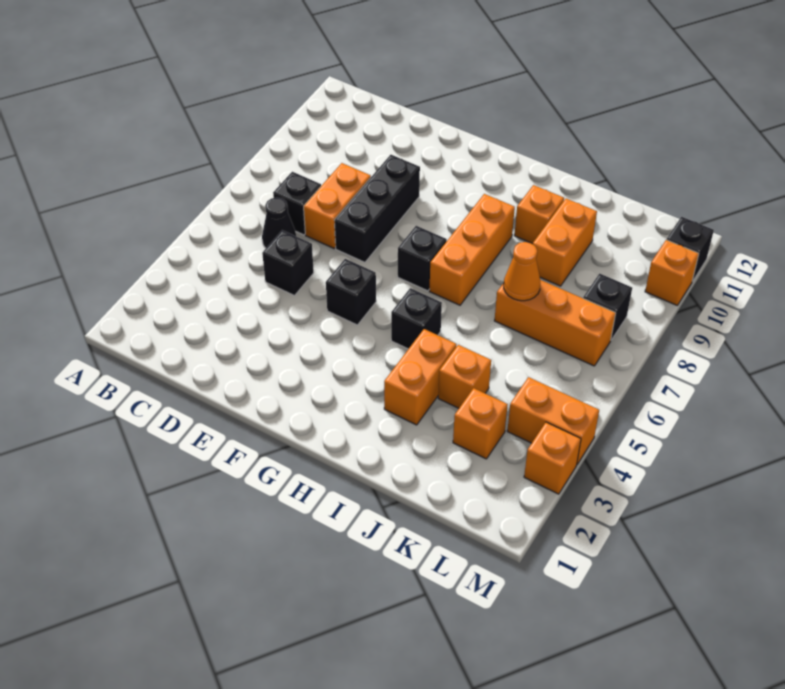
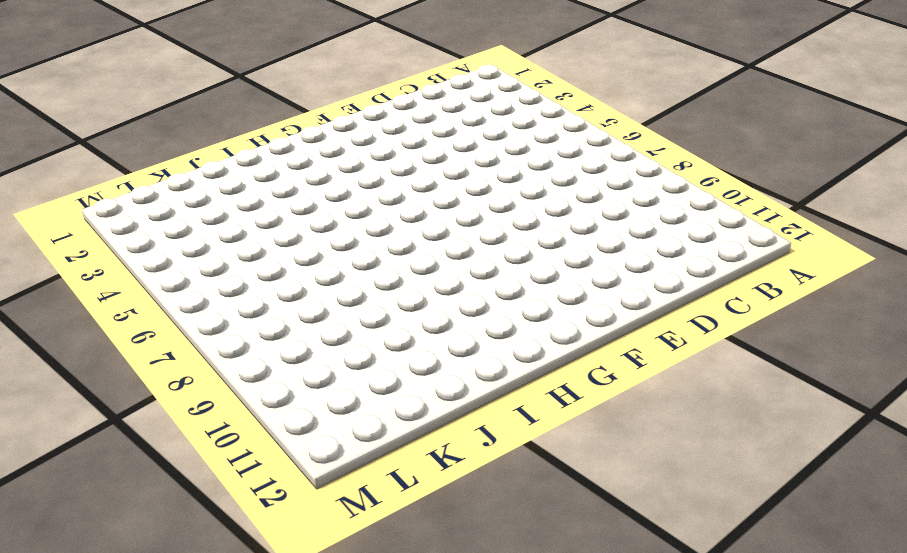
none -> black cone C6 level 1
none -> black brick C7 level 1
none -> black brick D5 level 1

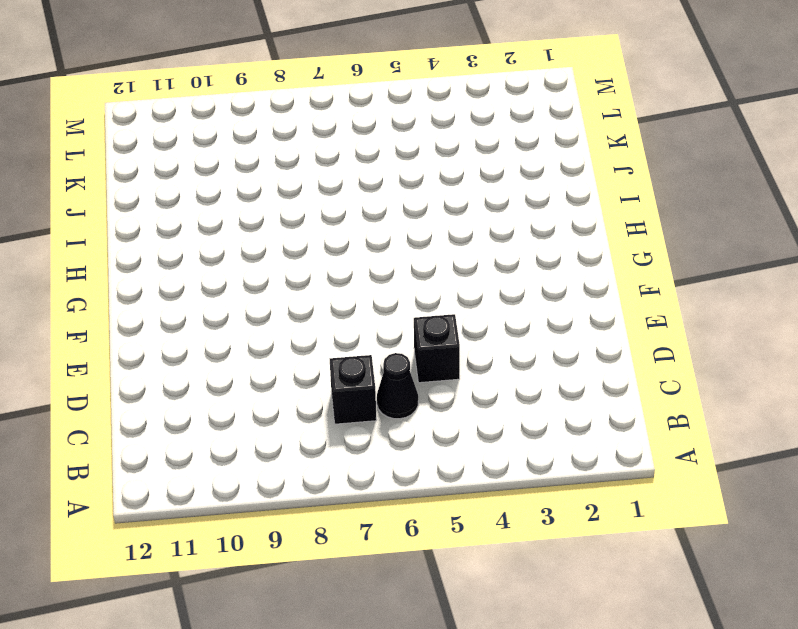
none -> orange brick D7:D8 level 1
none -> black brick E7:E9 level 1
none -> black brick F5 level 1

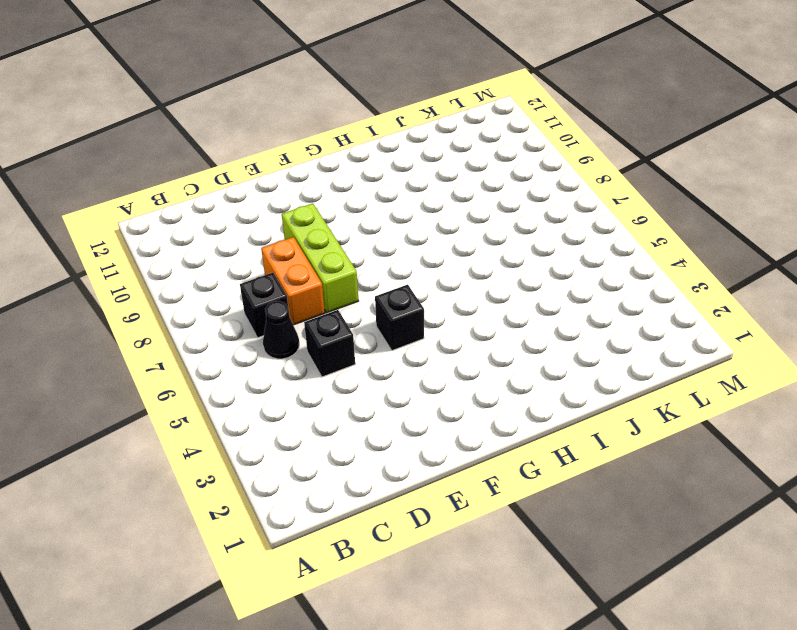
lime brick E7:E9 level 1 -> black brick E7:E9 level 1
none -> black brick G7 level 1
none -> black brick H5 level 1
none -> orange brick H7:H9 level 1

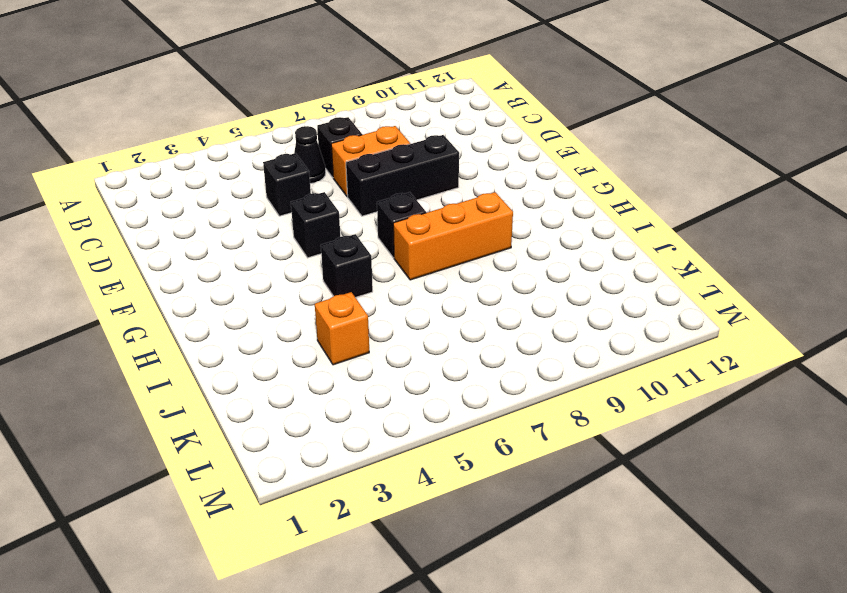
none -> orange brick I3:I4 level 1
none -> orange brick I10 level 1
none -> orange brick J7:L7 level 1

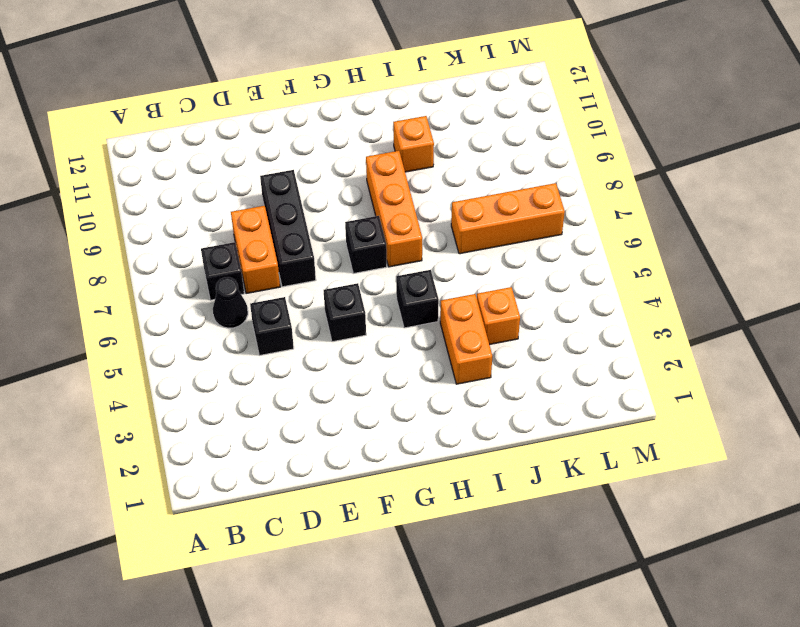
none -> orange brick J9:J10 level 1
none -> orange brick K3 level 1
none -> orange brick L4:M4 level 1

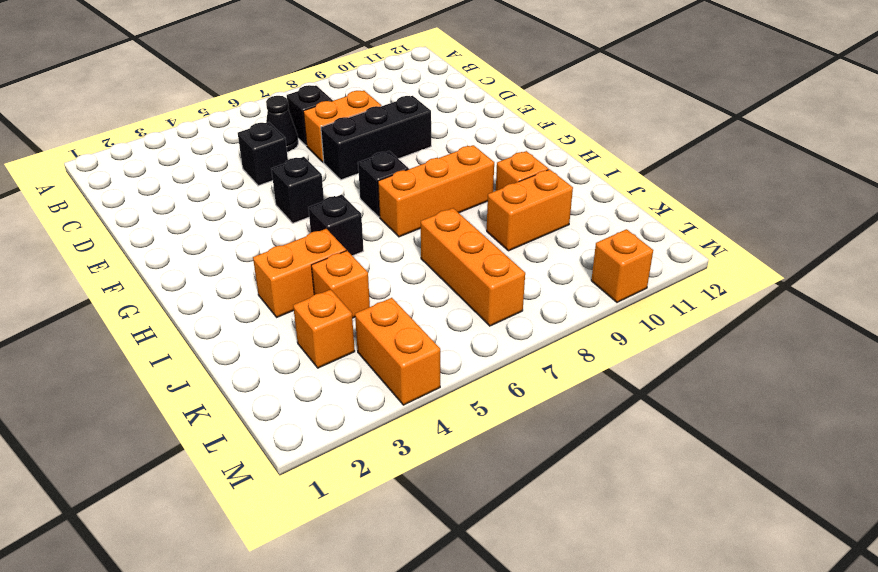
none -> black brick L8 level 1
none -> orange brick M3 level 1
none -> black brick M11 level 1

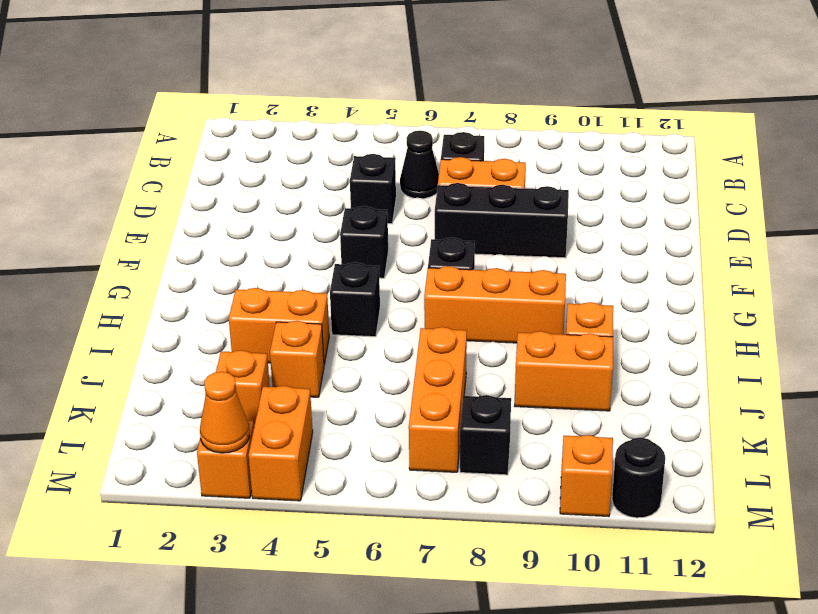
orange cone M3 level 2 -> orange cone J7 level 2
black round brick M11 level 1 -> black brick M11 level 1

